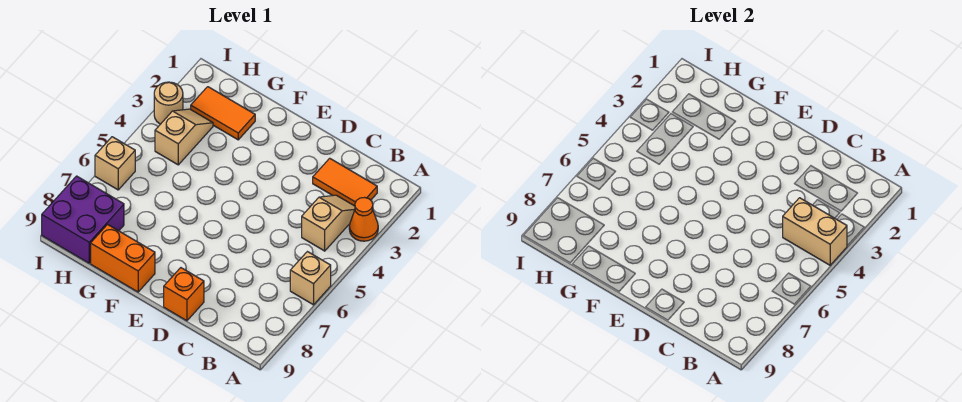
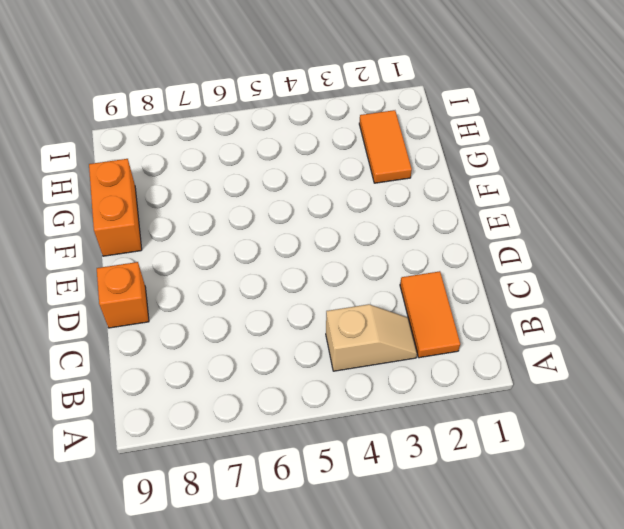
none -> orange cone A3 level 1
none -> tan brick A6 level 1
none -> tan slope H3:H4 level 1 top 4

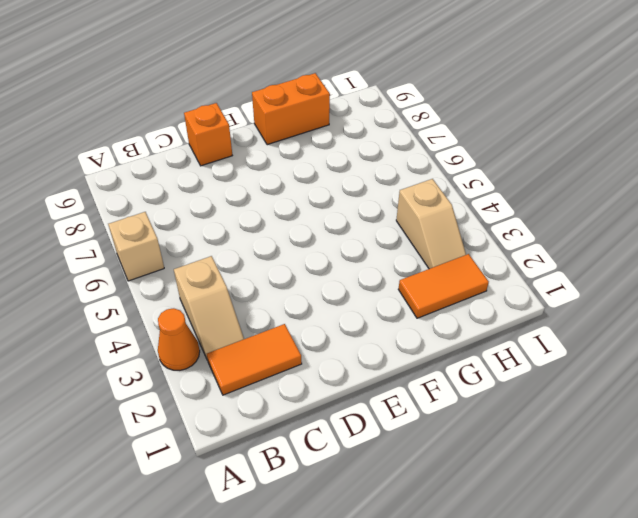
none -> purple brick H8:I9 level 1
none -> tan round brick I3 level 1
none -> tan brick I6 level 1

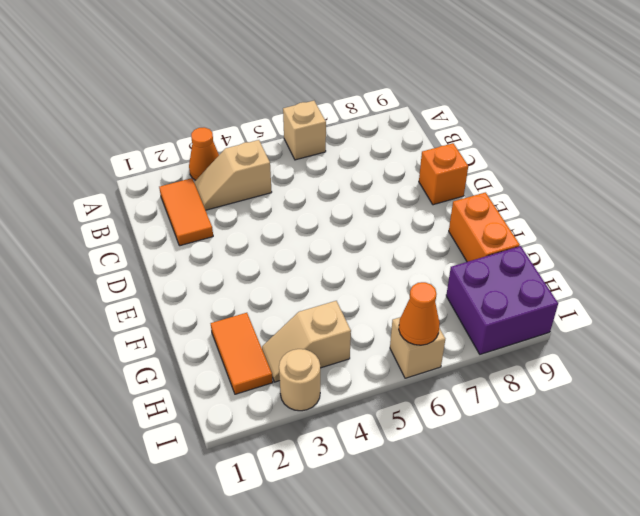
orange cone I6 level 2 -> none
none -> tan brick A4:B4 level 2

